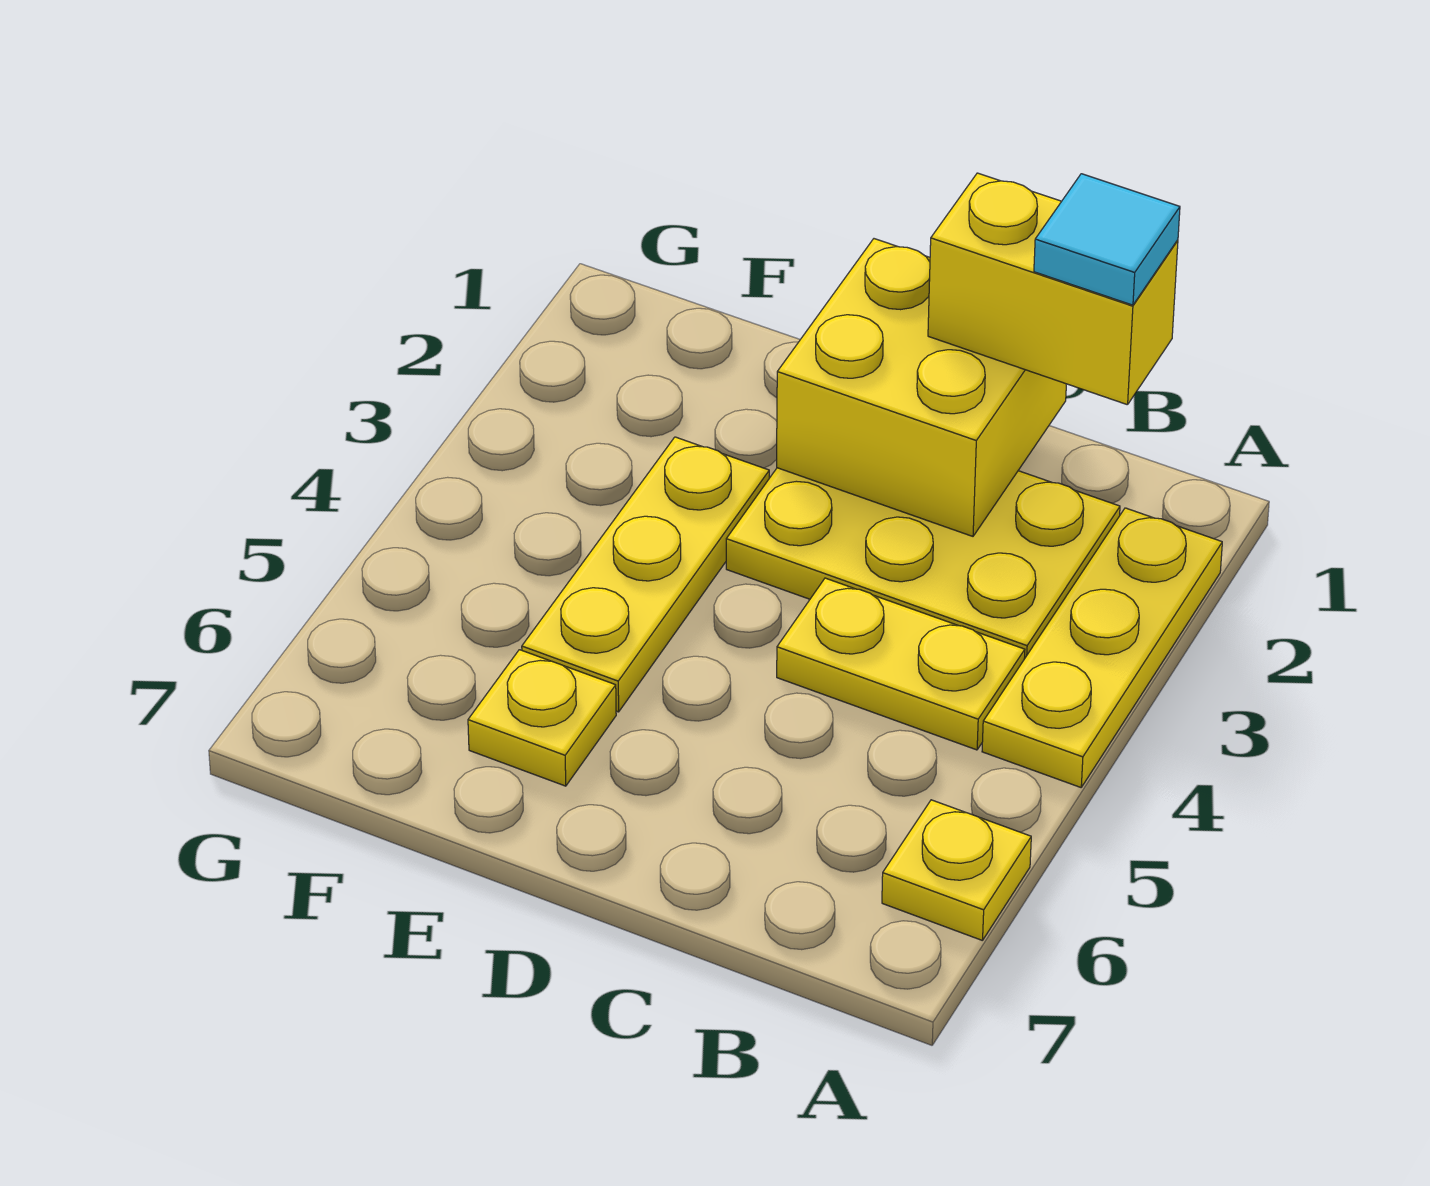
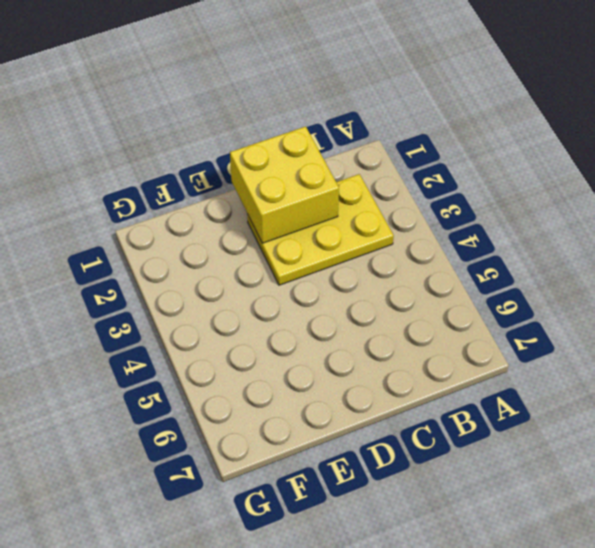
none -> yellow plate A2:A4 level 1
none -> yellow plate A6 level 1

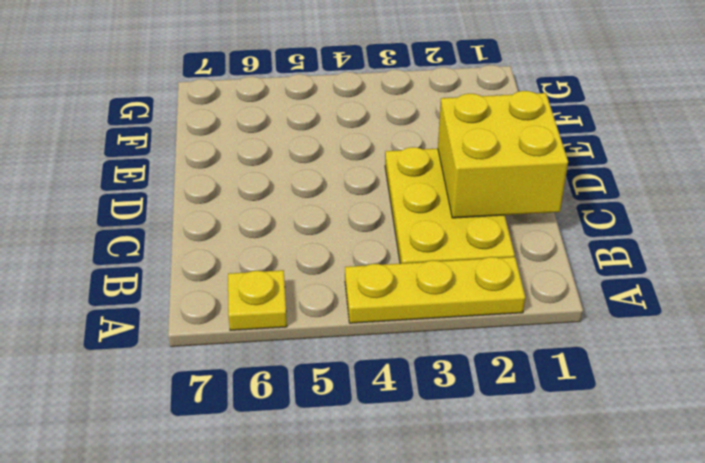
none -> yellow plate B4:C4 level 1
none -> yellow plate E3:E5 level 1

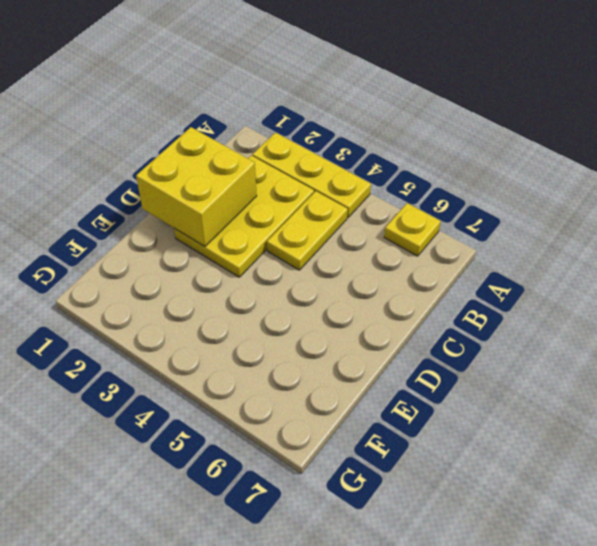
none -> yellow plate E3:E5 level 1
none -> yellow plate E6 level 1

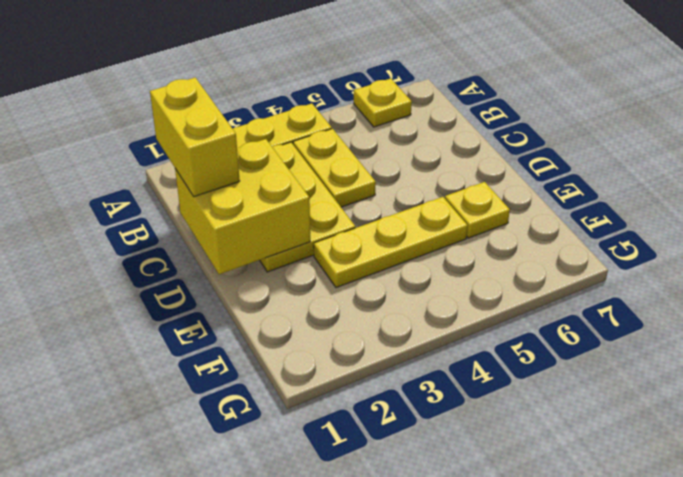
none -> cyan tile B1 level 4

